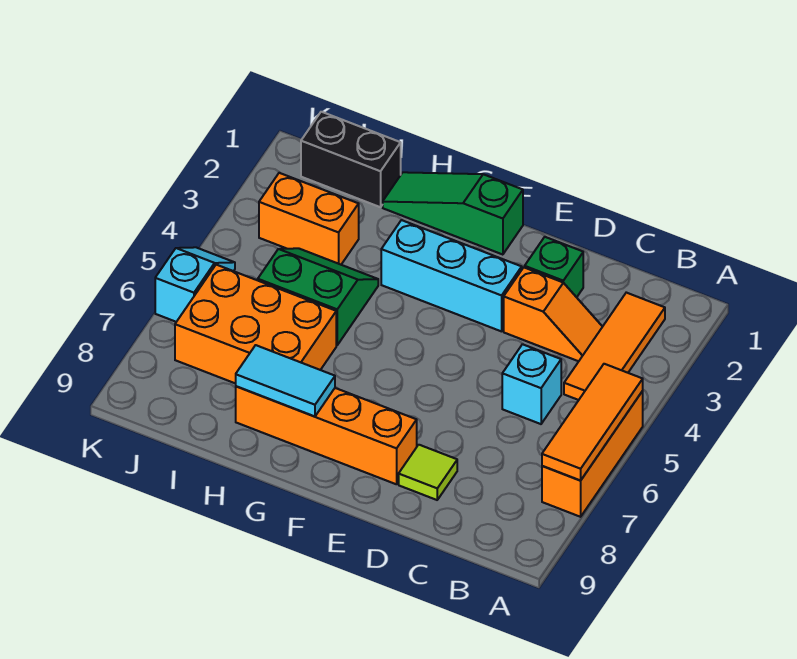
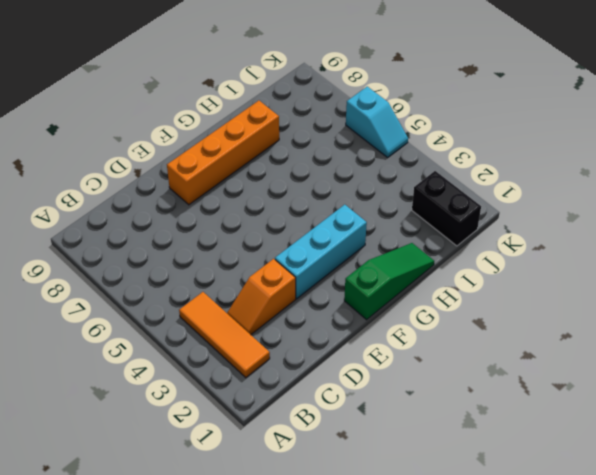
black brick J1:J2 level 1 -> black brick I1:J1 level 1
none -> orange brick A5:A7 level 1
none -> cyan brick C5 level 1
none -> green brick D2 level 1

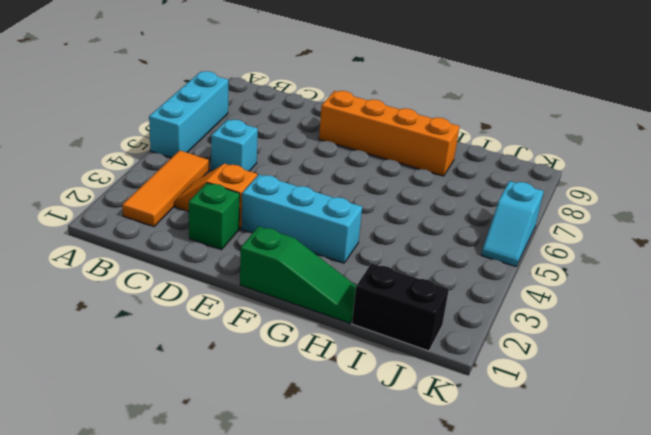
cyan brick A5:A7 level 1 -> orange brick A5:A7 level 1
none -> lime tile D8 level 1
none -> green slope H4:I5 level 1 top 5
none -> orange brick H6:J7 level 1

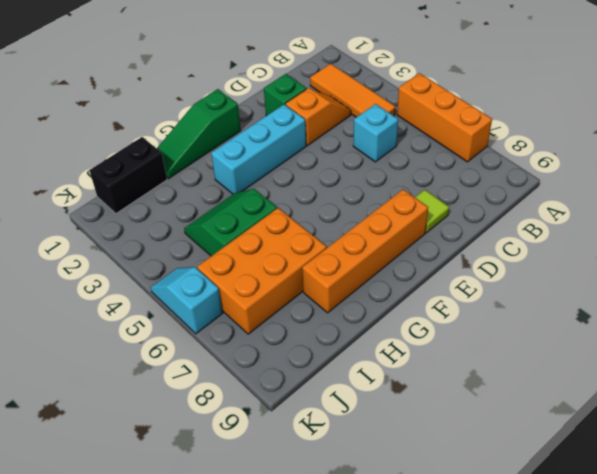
none -> orange brick I3:J3 level 1
none -> orange tile A5:A7 level 2
none -> cyan tile G8:H8 level 2

